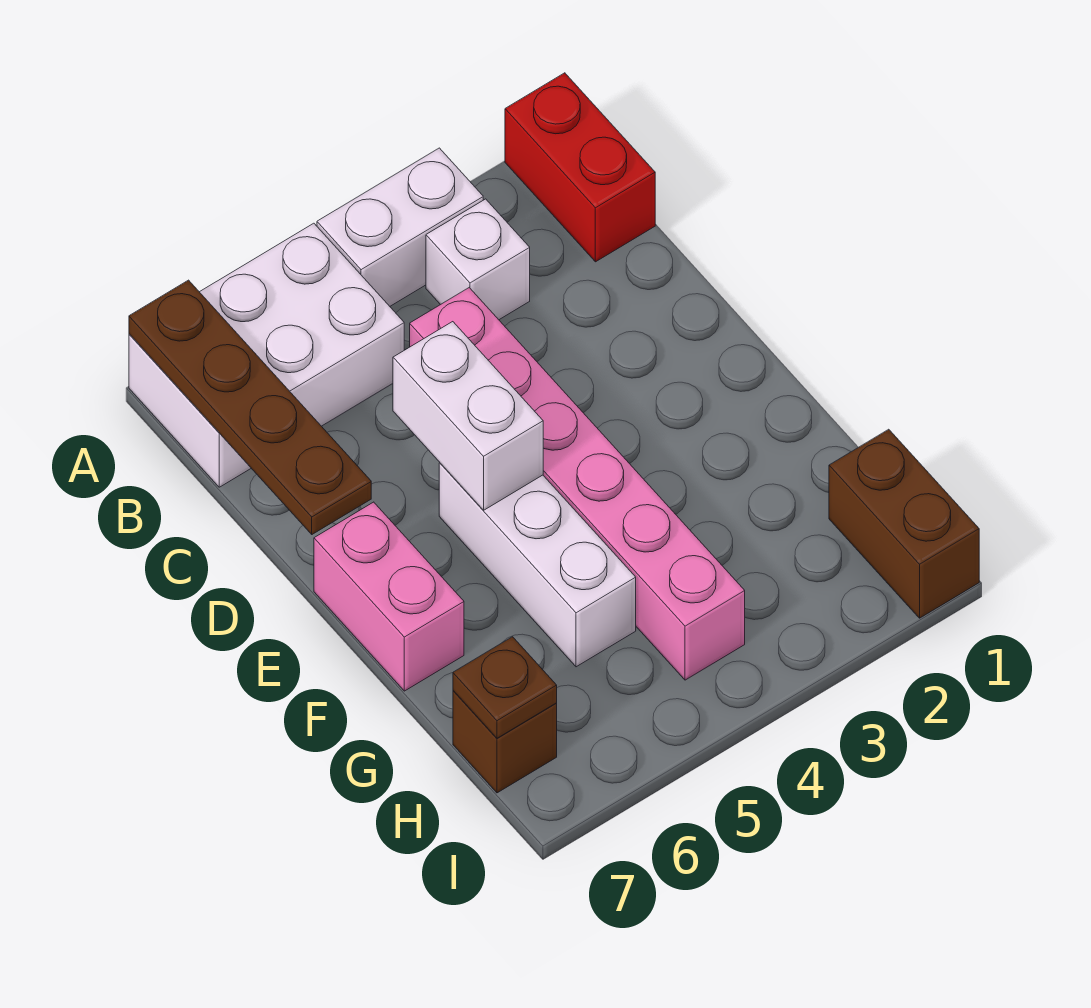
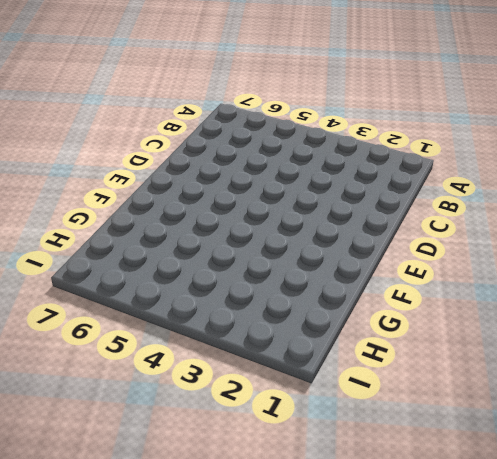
none -> red brick A1:B1 level 1
none -> white brick A3:A4 level 1
none -> white brick A5:B7 level 1

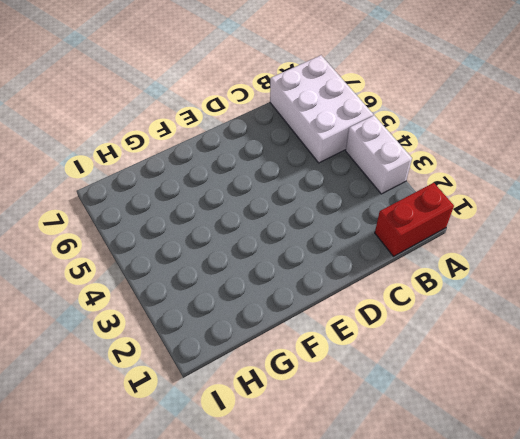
none -> white brick B3 level 1
none -> pink brick C4:H4 level 1
none -> white brick E5:G5 level 1

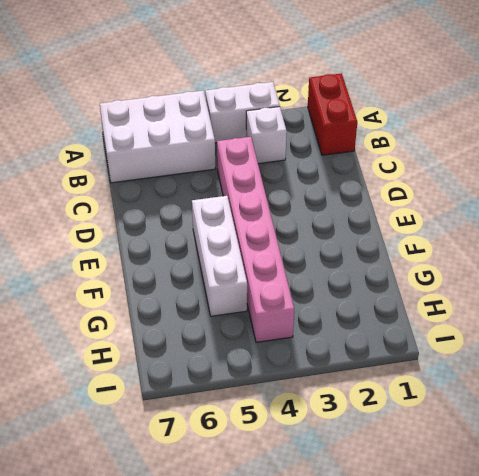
none -> pink brick E7:F7 level 1
none -> brown brick H1:I1 level 1
none -> brown brick H7 level 1

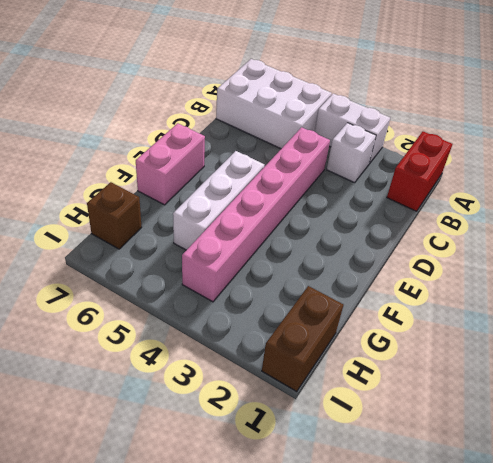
none -> brown plate A7:D7 level 2
none -> white brick D5:E5 level 2
none -> brown plate H7 level 2

